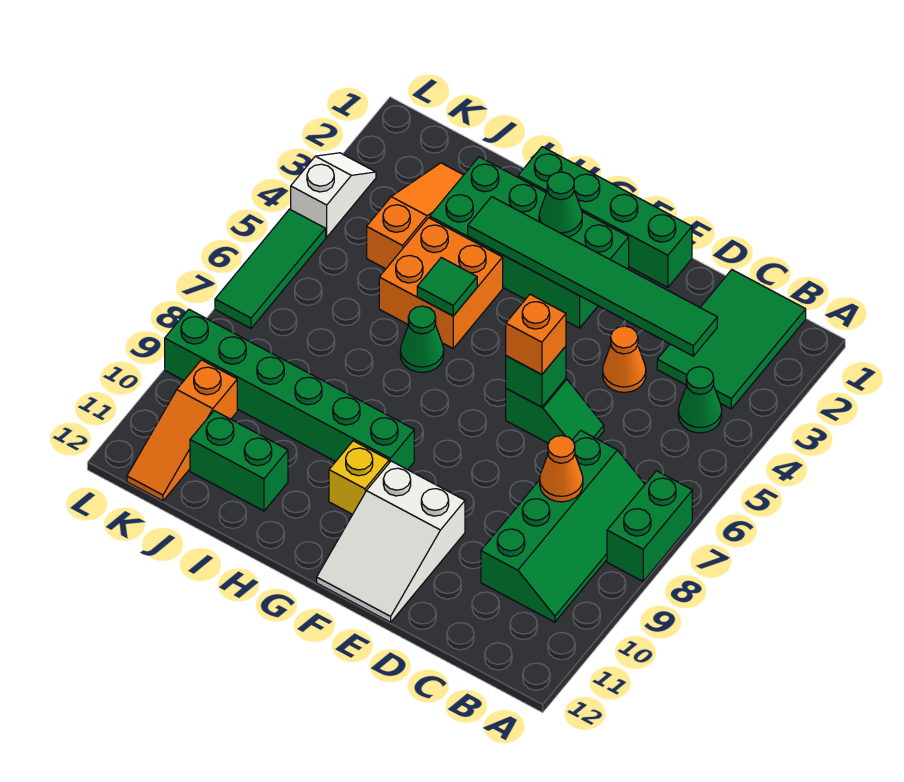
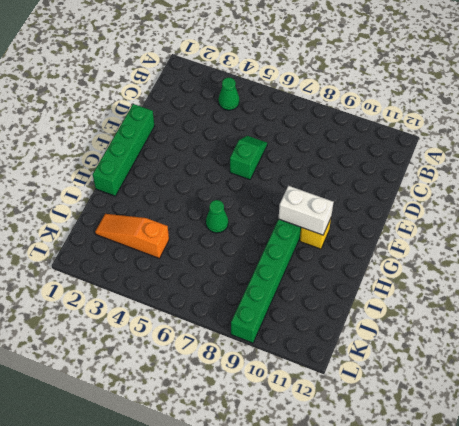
white brick G9:G10 level 2 -> none
none -> green brick A7:A8 level 1
none -> green tile B1:C3 level 1
none -> green slope B7:C10 level 1 top C

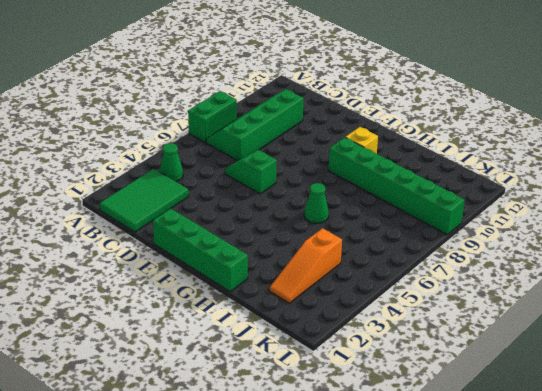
none -> orange cone D4 level 1
none -> white slope E10:F12 level 1 top 10
none -> green brick F2:I3 level 1

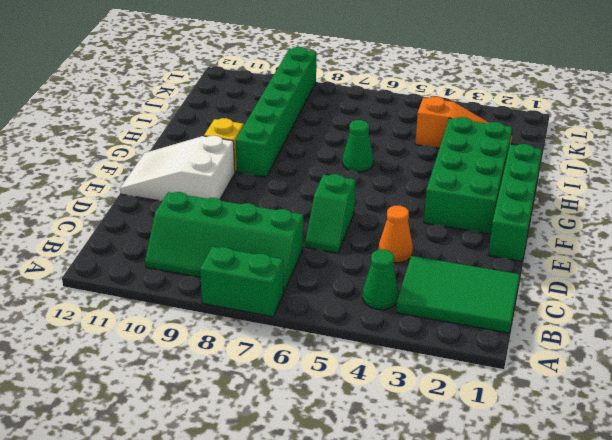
none -> orange brick H4:I5 level 1
none -> green brick I11:J11 level 1
none -> orange slope K10:K12 level 1 top 10

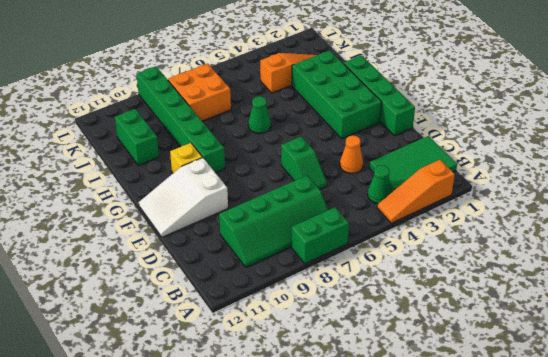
orange slope A2:A4 level 1 top 2 -> orange slope K10:K12 level 1 top 10
orange brick J7:K8 level 1 -> orange brick H4:I5 level 1
none -> white slope L3:L4 level 1 top 4
none -> green tile L5:L7 level 1
none -> green tile C3:H3 level 2

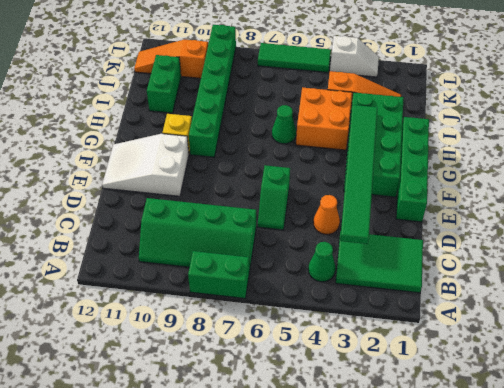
none -> orange cone C8 level 2
none -> green brick E6 level 2
none -> green cone G2 level 2

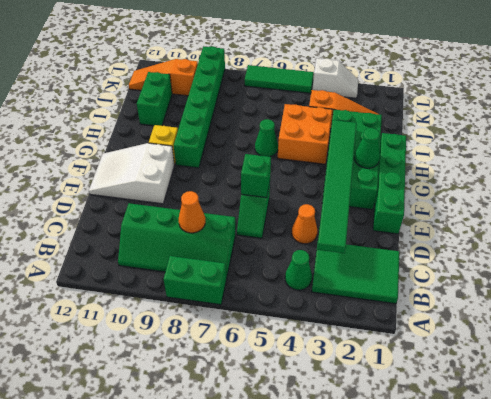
none -> green tile H5 level 2
none -> orange brick E6 level 3

